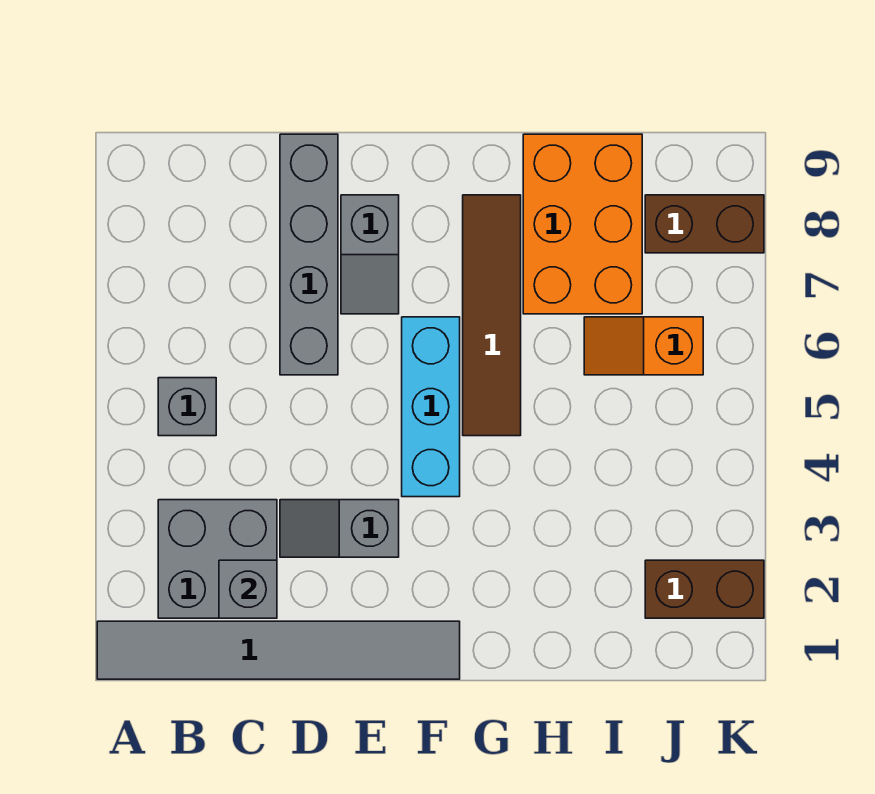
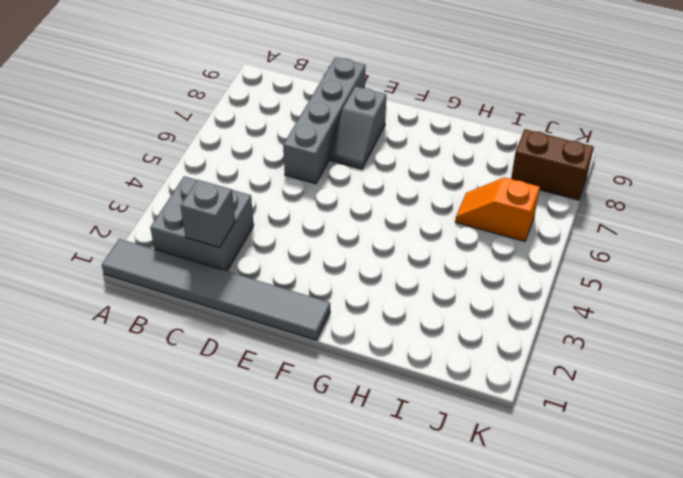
none -> grey brick B5 level 1
none -> grey slope D3:E3 level 1 top E
none -> cyan brick F4:F6 level 1

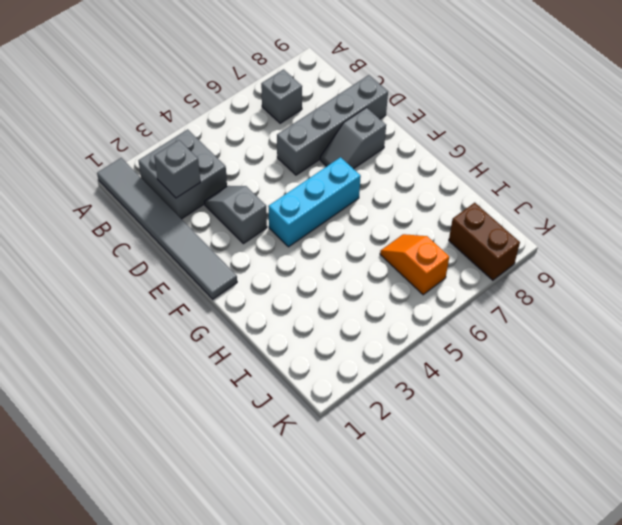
grey brick B7 level 1 -> grey brick B5 level 1
none -> brown tile G5:G8 level 1
none -> orange brick H7:I9 level 1
none -> brown brick J2:K2 level 1

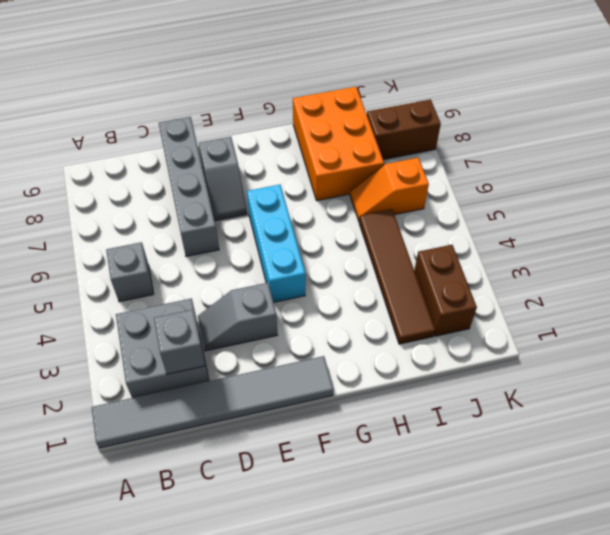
brown tile I2:I5 level 1 -> brown tile G5:G8 level 1
brown brick J2:J3 level 1 -> brown brick J2:K2 level 1

